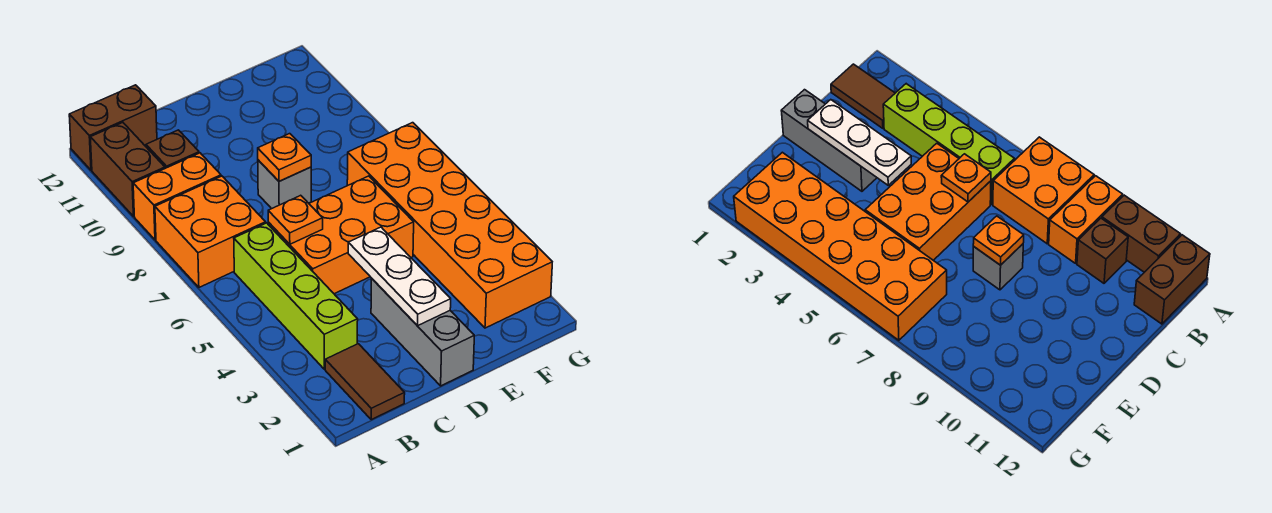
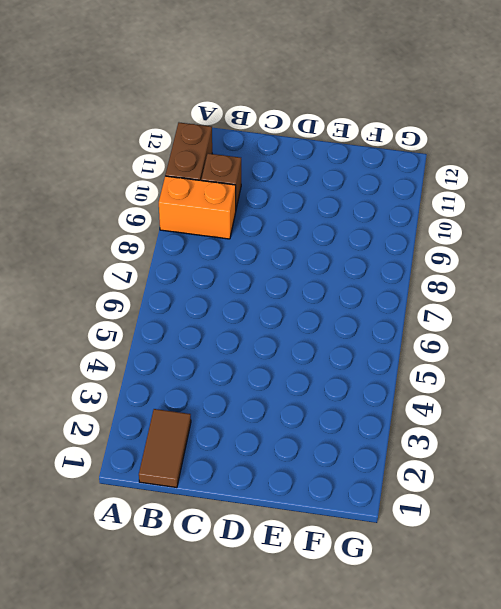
none -> orange brick A7:B8 level 1
none -> brown brick A12:B12 level 1
none -> lime brick B3:B6 level 1

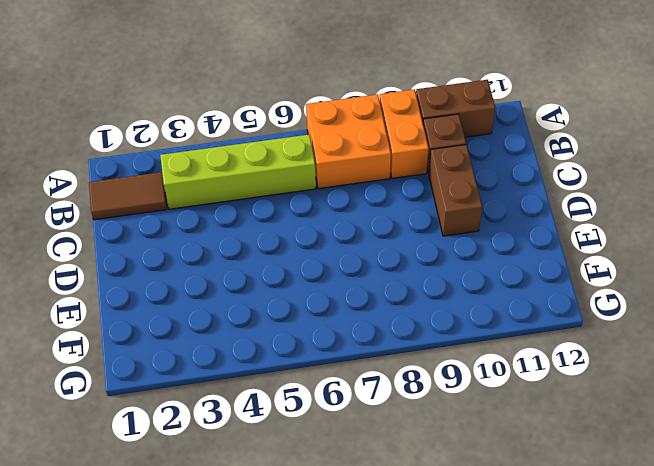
brown brick C10:D10 level 1 -> brown brick A12:B12 level 1
none -> orange brick C5:E6 level 1
none -> grey brick D1:D3 level 1
none -> grey brick D8 level 1

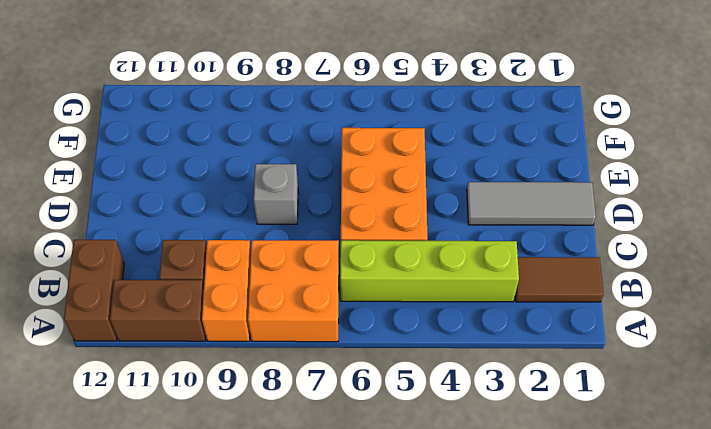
grey tile D1:D3 level 1 -> grey brick D1:D3 level 1
none -> orange brick F2:G7 level 1
none -> orange plate C6 level 2
none -> white plate D2:D4 level 2

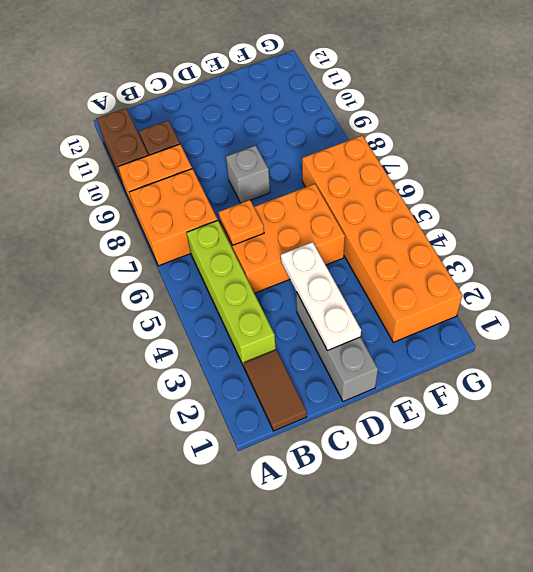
none -> brown brick A12:B12 level 1
none -> orange plate D8 level 2

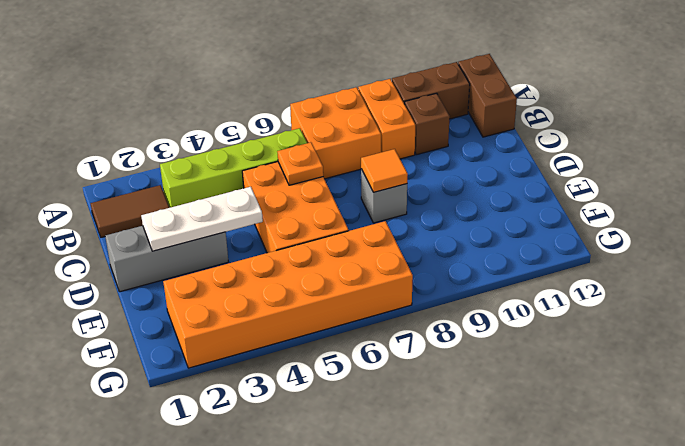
orange tile D8 level 2 -> orange plate D8 level 2

